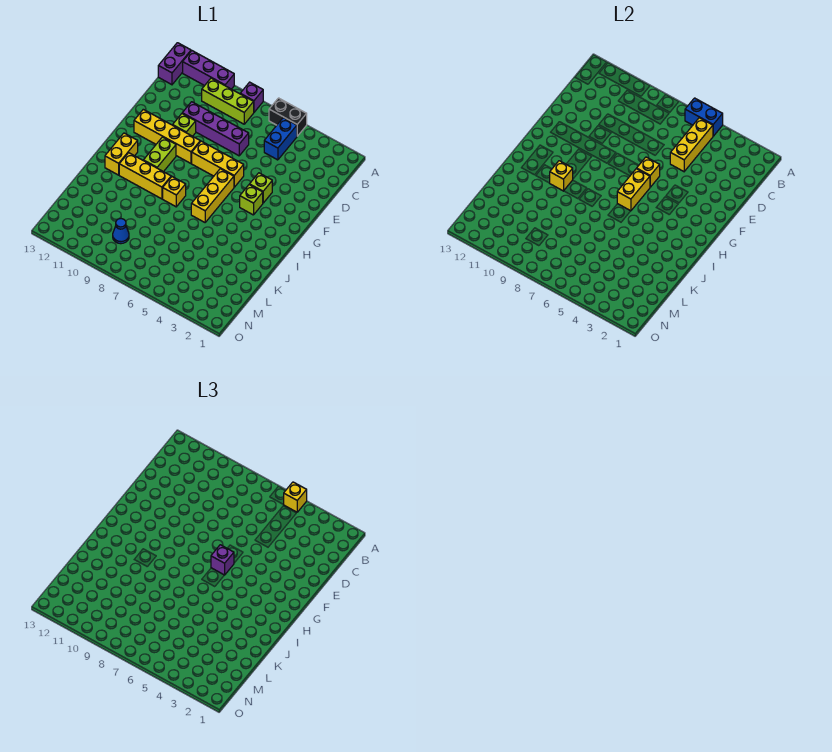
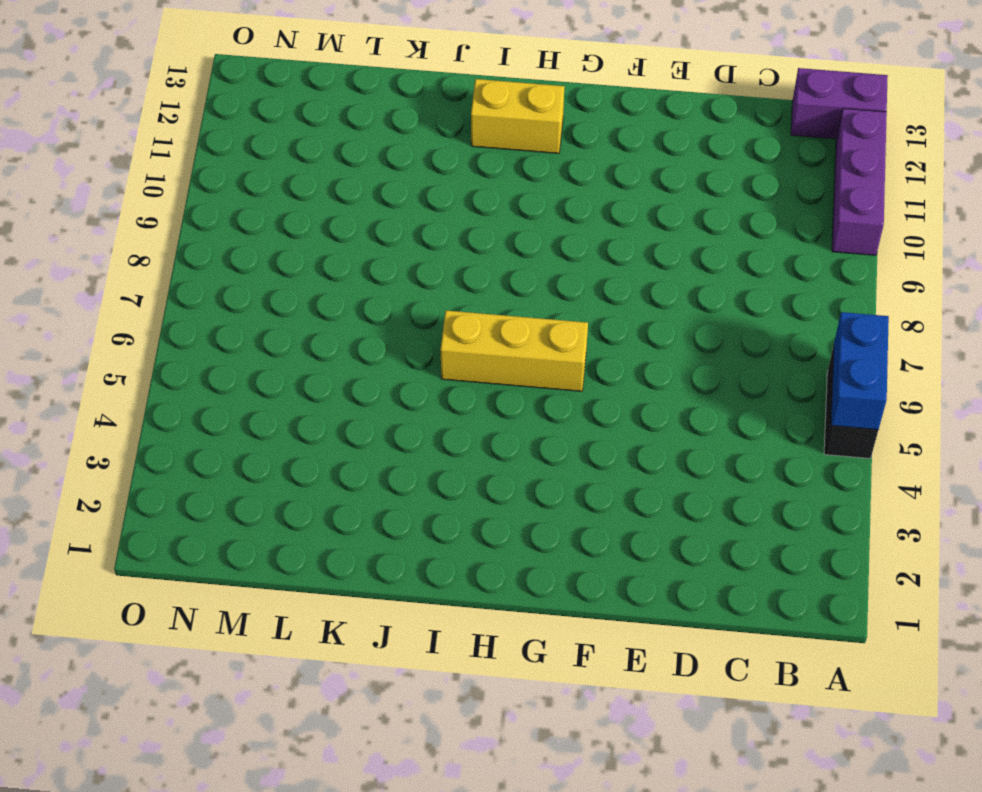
none -> purple brick A8 level 1
none -> blue brick B5:C5 level 1
none -> lime brick B8:B10 level 1

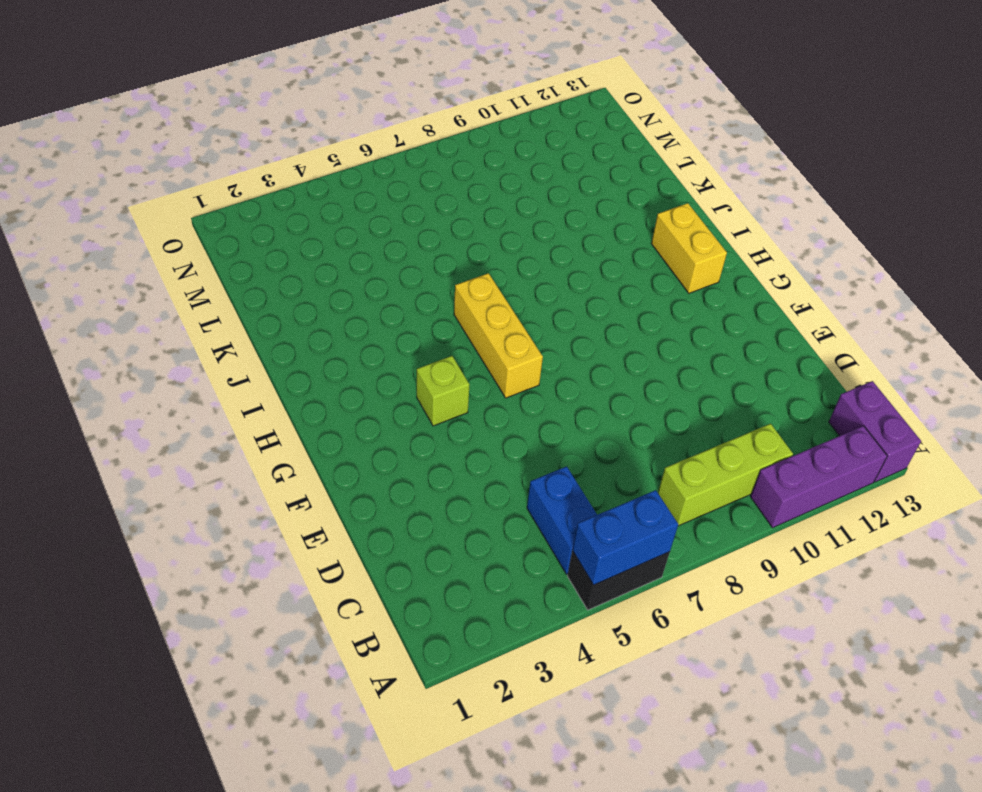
none -> purple brick A8 level 1
none -> purple brick D7:D10 level 1
none -> lime brick E10 level 1

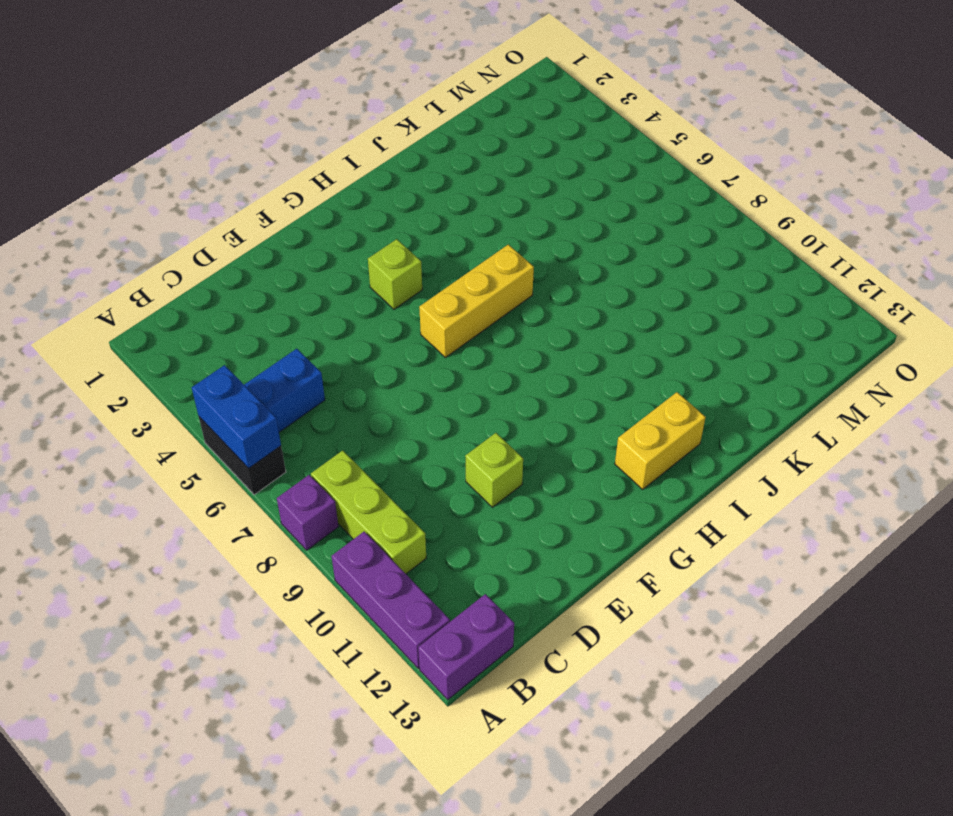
none -> purple brick D7:D10 level 1
none -> lime brick F4 level 1
none -> yellow brick F6:F8 level 1

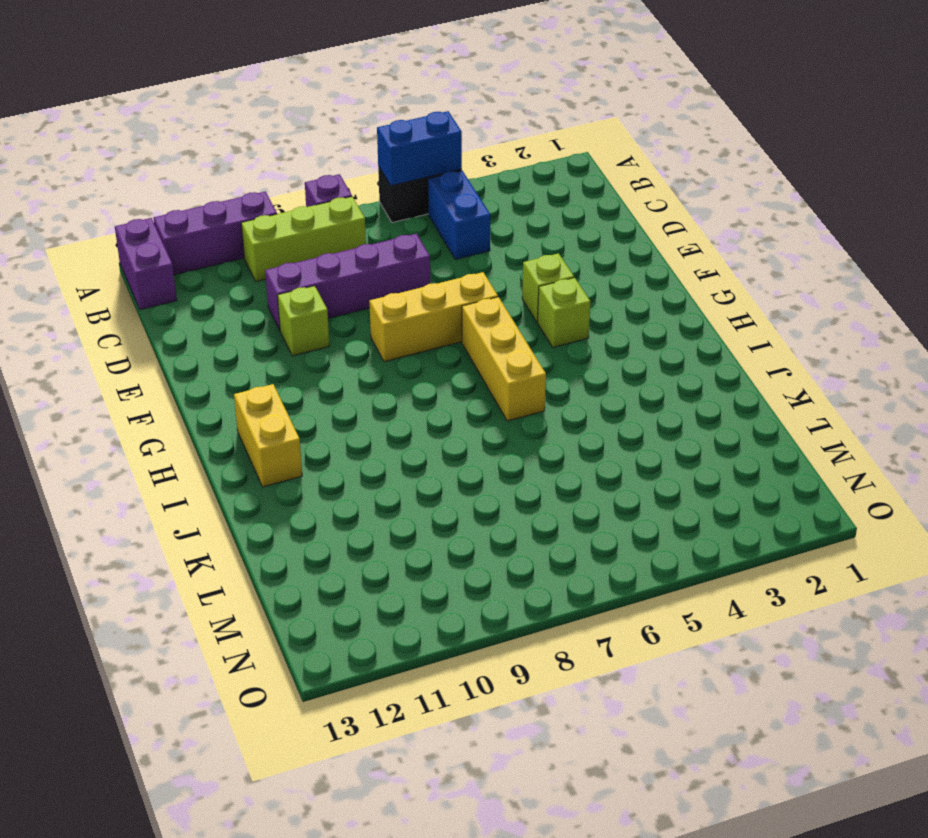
none -> yellow brick F9:F12 level 1
none -> lime brick G10:H10 level 1
none -> yellow brick I8 level 1

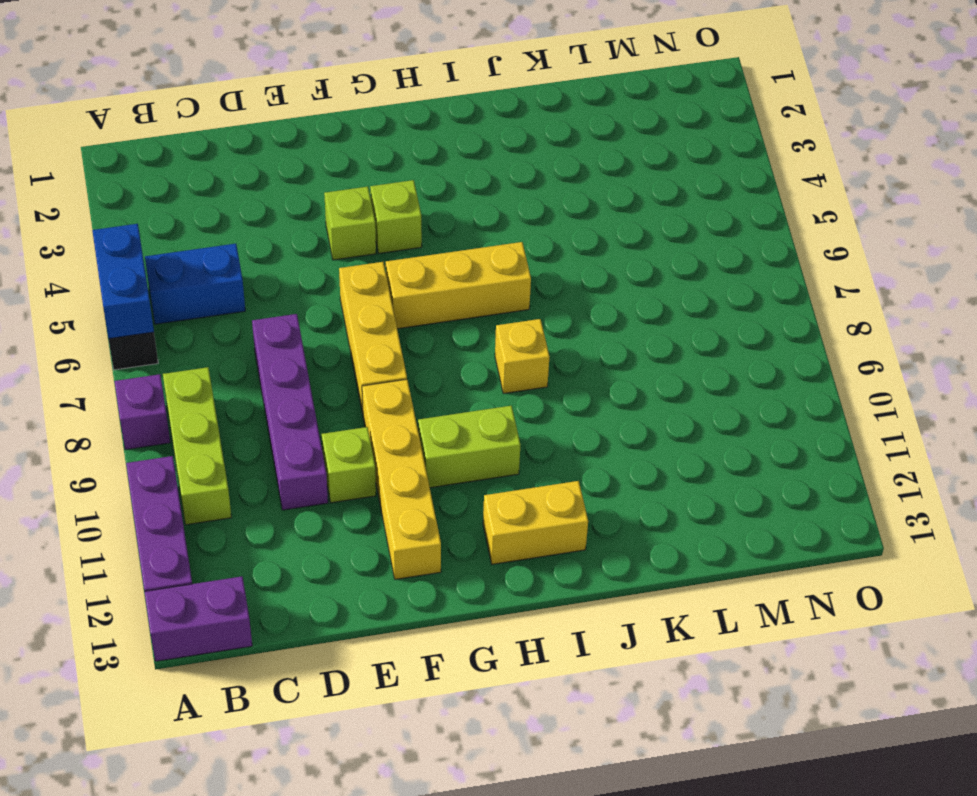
none -> yellow brick I9:I11 level 1
none -> blue cone M9 level 1
none -> yellow brick B5:D5 level 2

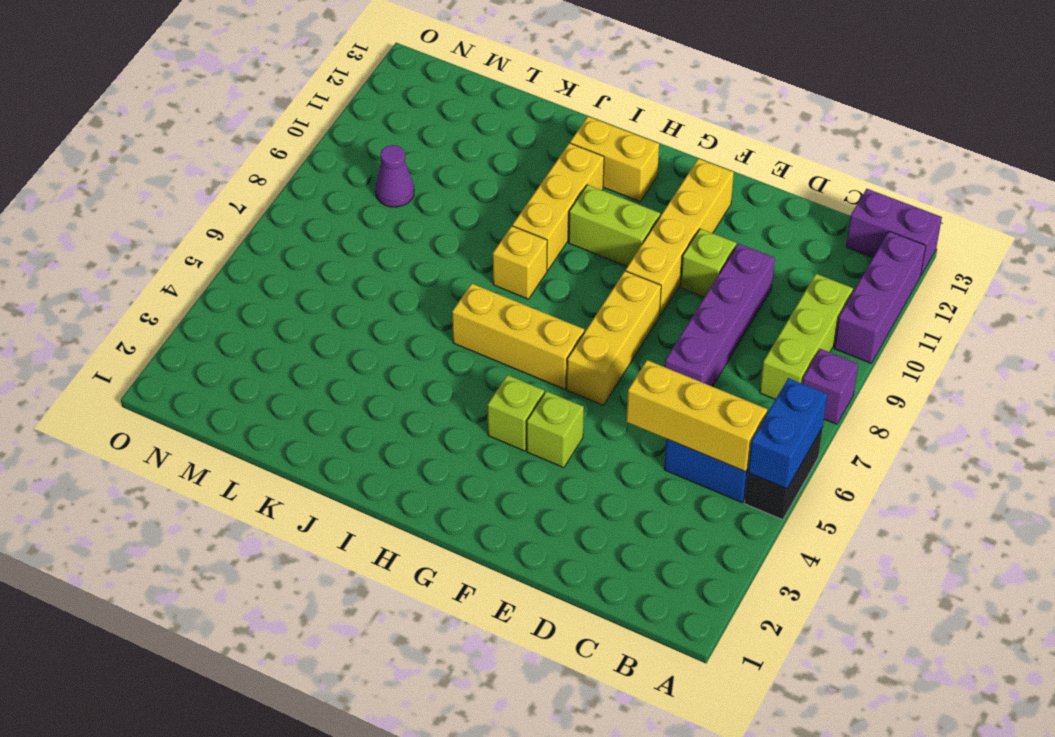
purple cone M9 level 1 -> blue cone M9 level 1
none -> yellow brick F6 level 2
none -> yellow brick G6:H6 level 2
none -> yellow brick I10 level 2

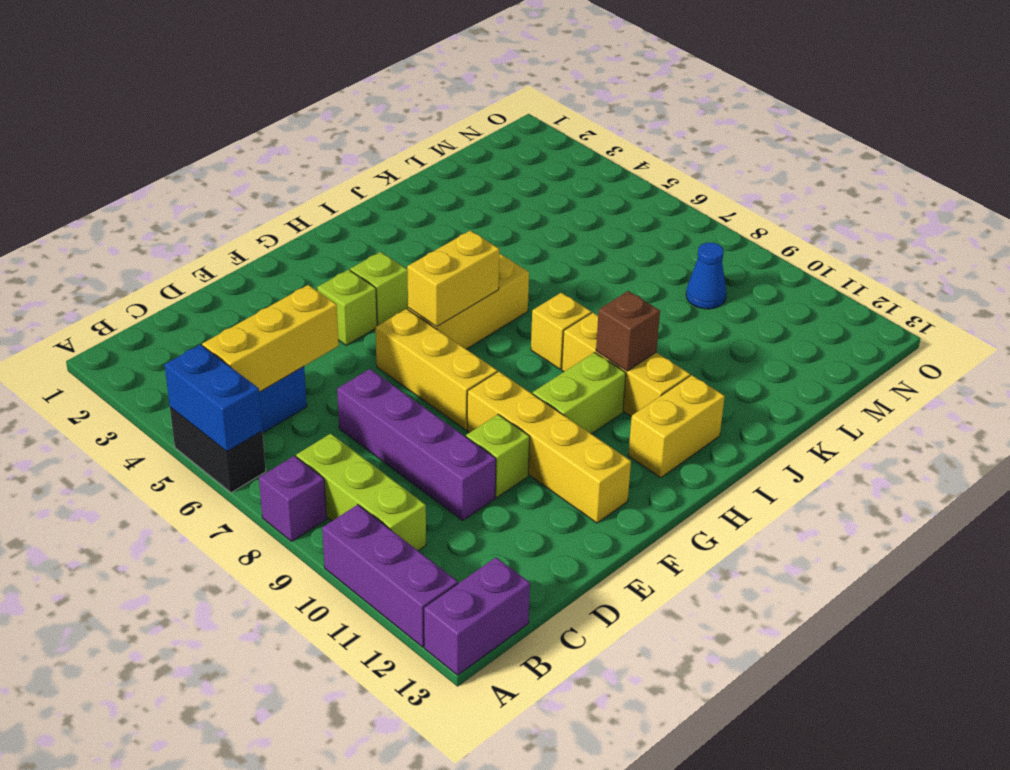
brown brick I10 level 2 -> yellow brick I10 level 2
none -> yellow brick F6 level 2
none -> yellow brick A5 level 3
none -> purple brick G6 level 3

